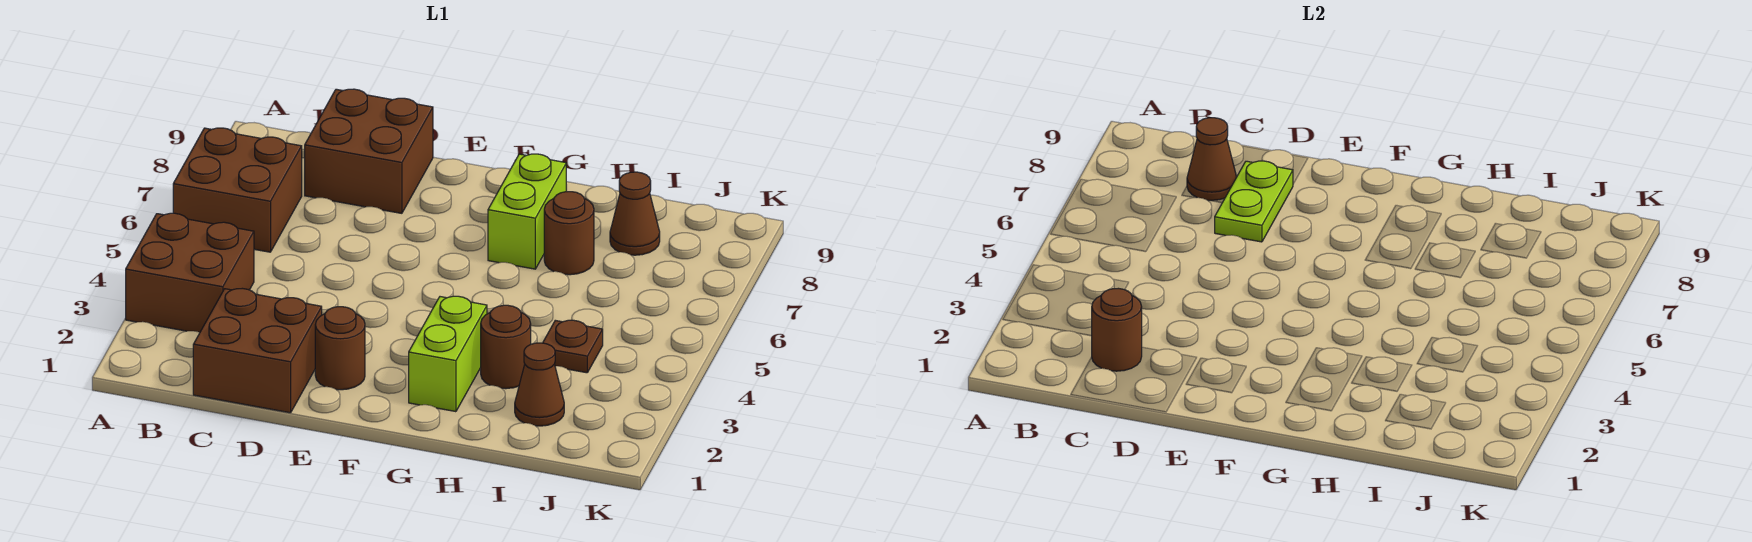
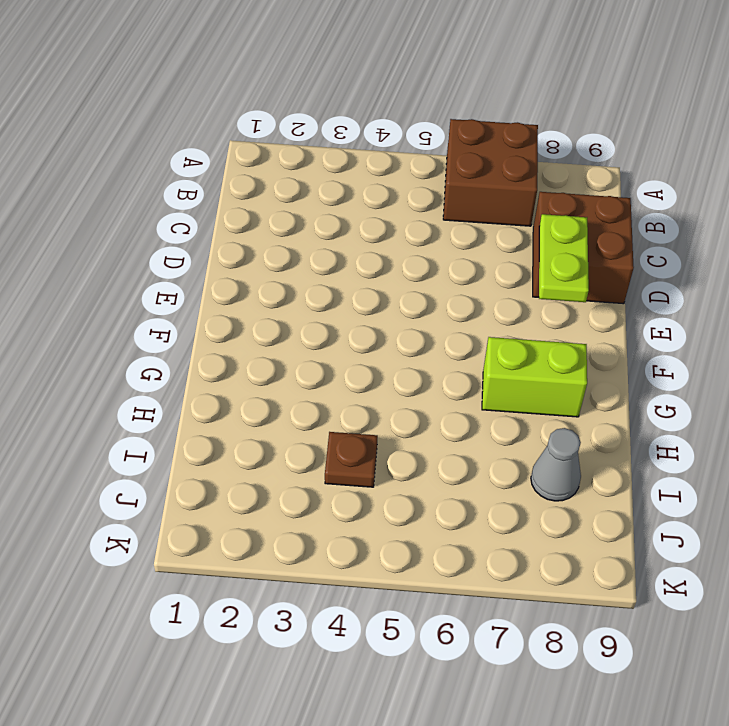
lime plate D8:E8 level 2 -> lime plate D7:D8 level 2
grey cone I8 level 1 -> brown cone I8 level 1
none -> brown brick A3:B4 level 1
none -> brown brick C1:D2 level 1
none -> brown round brick E2 level 1

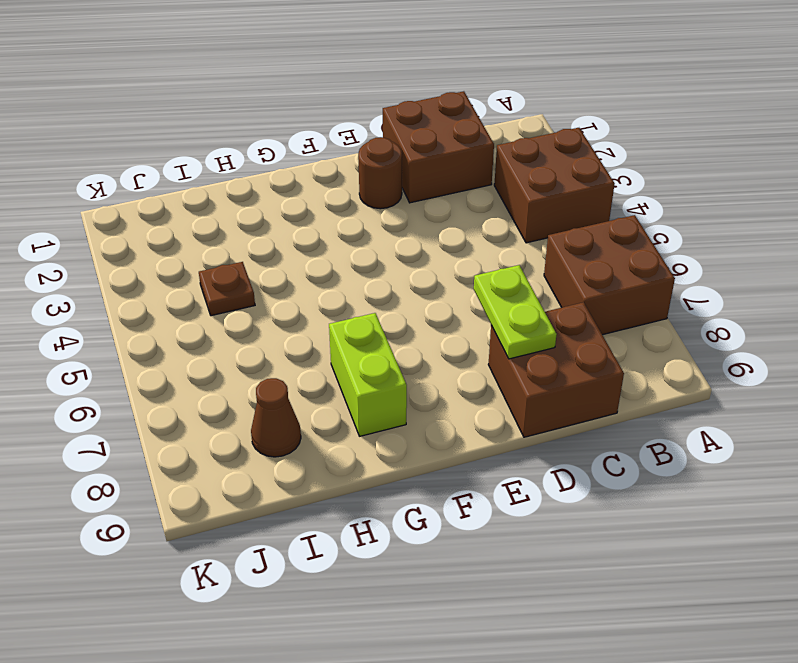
none -> lime brick G2:G3 level 1
none -> brown round brick H3 level 1
none -> brown round brick H7 level 1

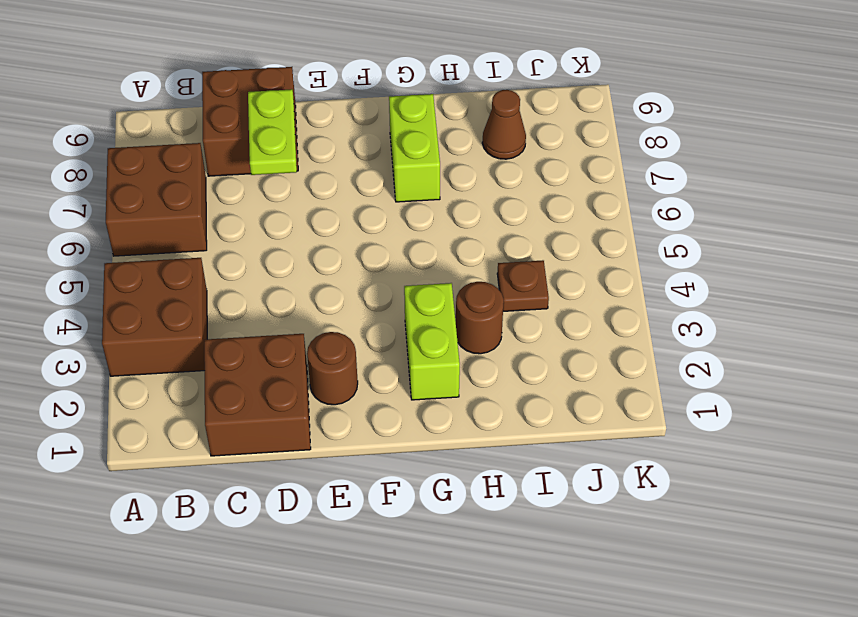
none -> brown round brick H7 level 1
none -> brown cone I2 level 1
none -> brown round brick C2 level 2

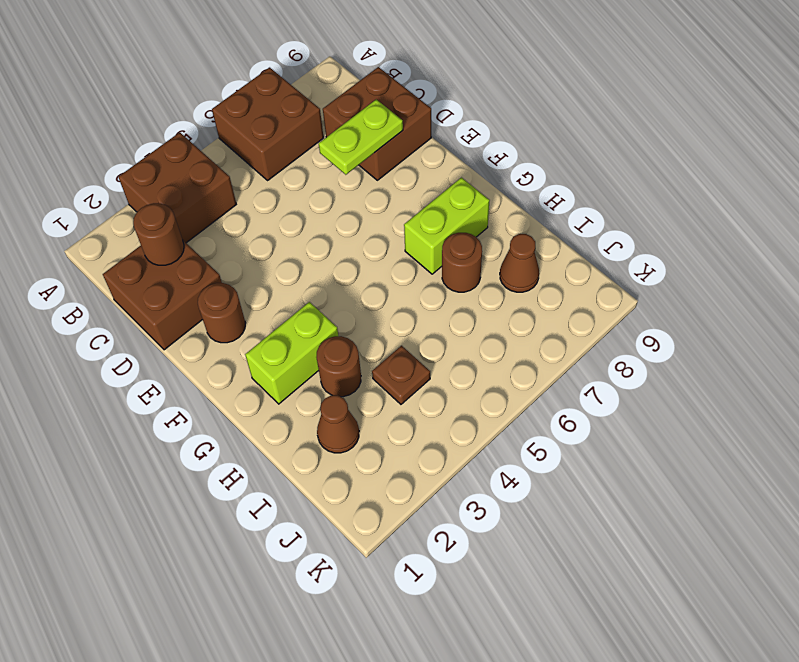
none -> brown cone C8 level 2

